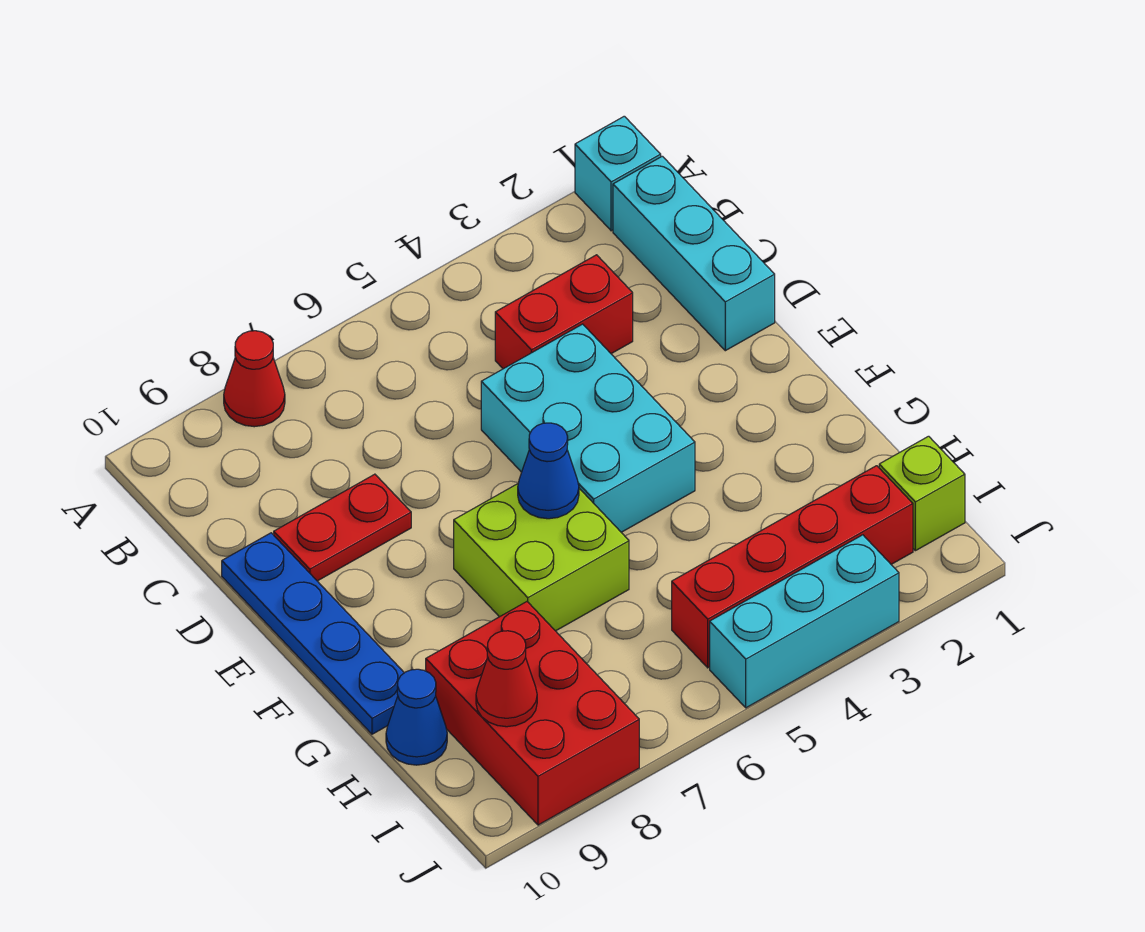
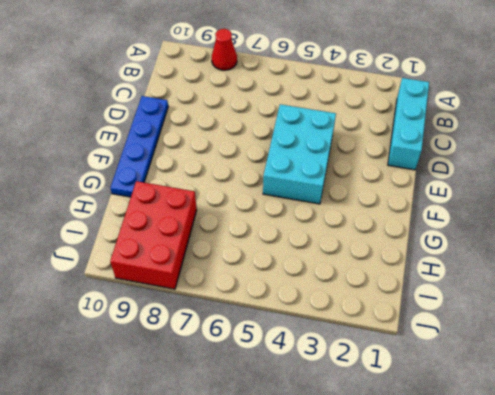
none -> cyan brick A1 level 1
none -> red brick C3:C4 level 1
none -> red plate D8:D9 level 1

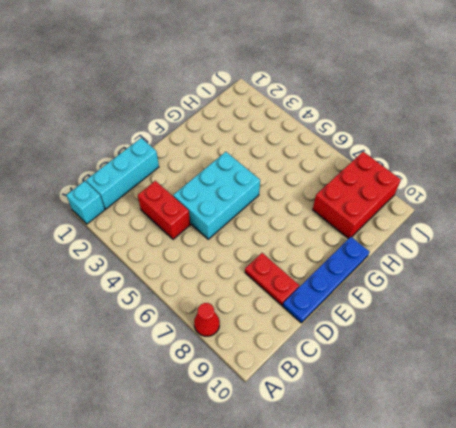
none -> lime brick F6:G7 level 1
none -> blue cone H10 level 1
none -> lime brick I1 level 1

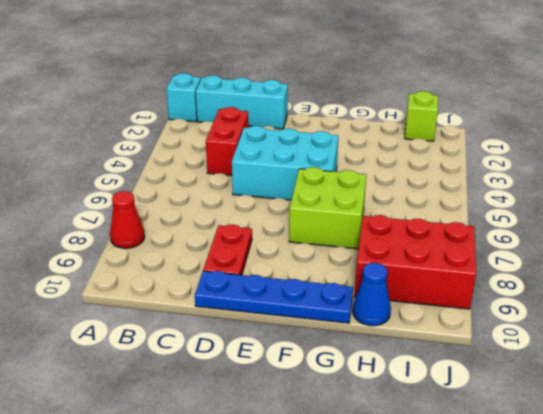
none -> red brick I2:I5 level 1
none -> cyan brick J3:J5 level 1
none -> blue cone F6 level 2

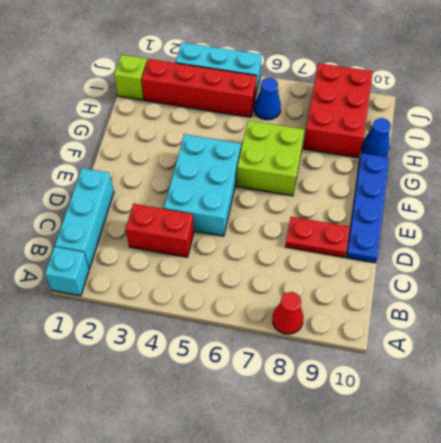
blue cone I6 level 1 -> blue cone F6 level 2
none -> red cone I9 level 2

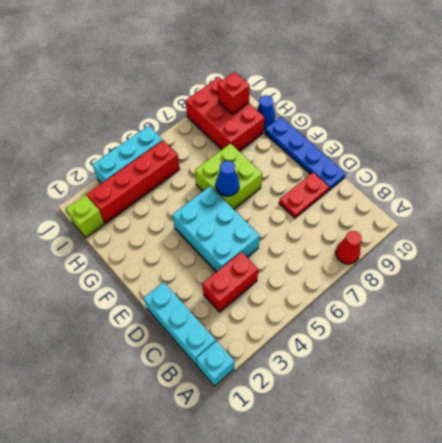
red brick I9 level 2 -> red cone I9 level 2

